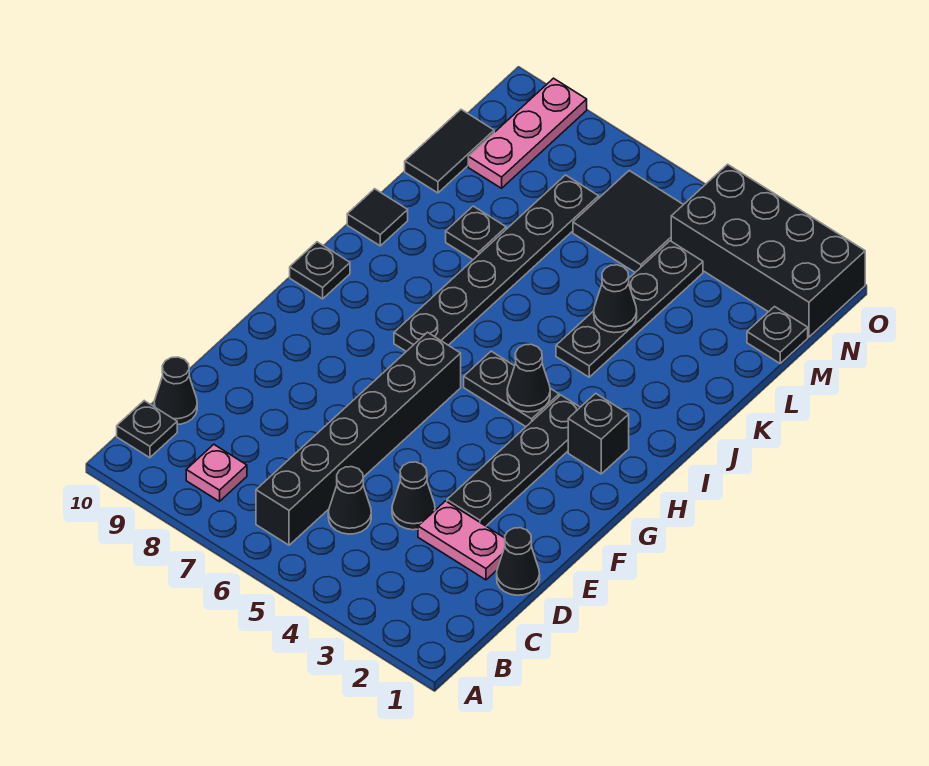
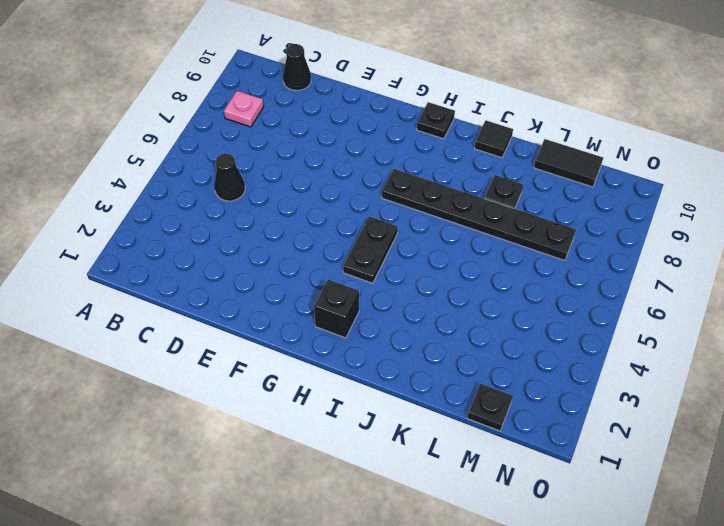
none -> black brick B6:G6 level 1
none -> black plate B10 level 1
none -> black cone D1 level 1

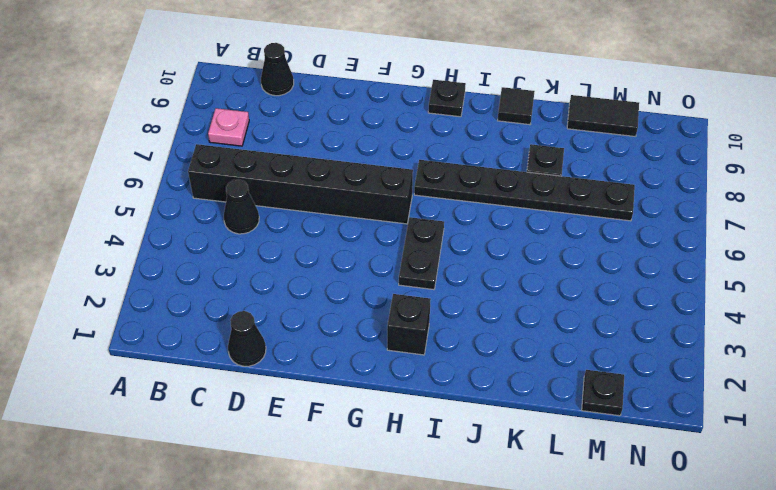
none -> black plate B10 level 1
none -> pink plate D2:D3 level 1
none -> black cone D4 level 1

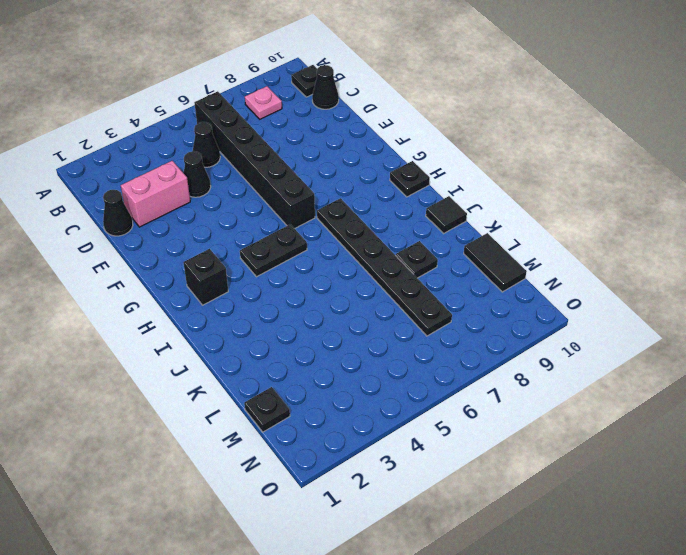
pink brick D2:D3 level 1 -> pink plate D2:D3 level 1
none -> black plate E3:H3 level 1
none -> black plate J4:M4 level 1
none -> black tile M5:N6 level 1

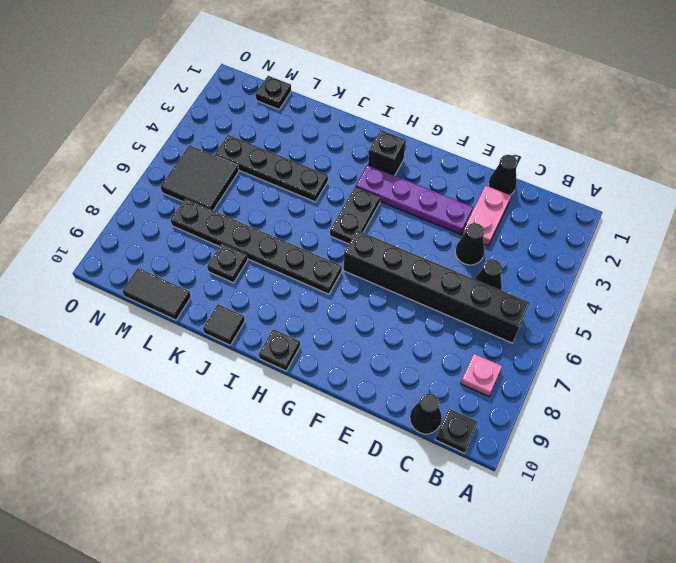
purple plate E3:H3 level 1 -> black plate E3:H3 level 1
none -> pink plate M9:O9 level 1
none -> black brick N1:O4 level 1
none -> black cone H4 level 2

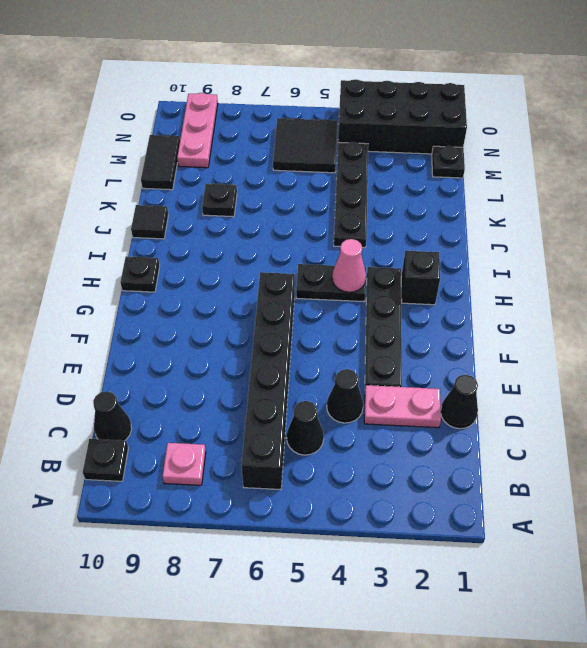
pink cone H4 level 2 -> black cone H4 level 2
none -> black plate H7:M7 level 1
none -> black cone K4 level 2

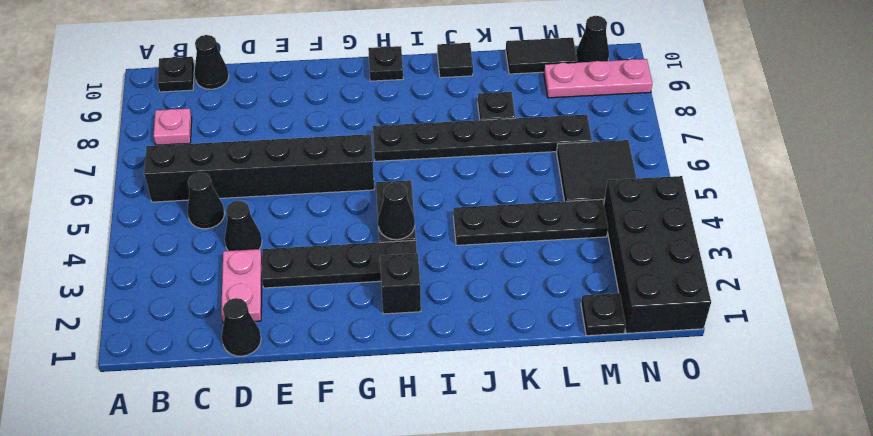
black cone N10 level 1 -> black cone K4 level 2

